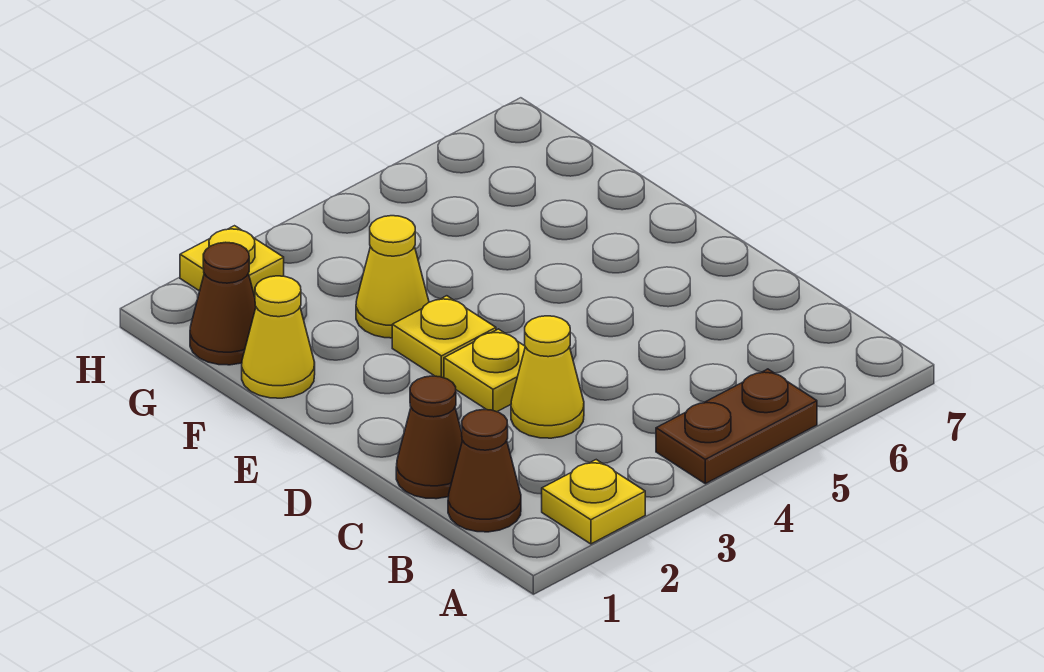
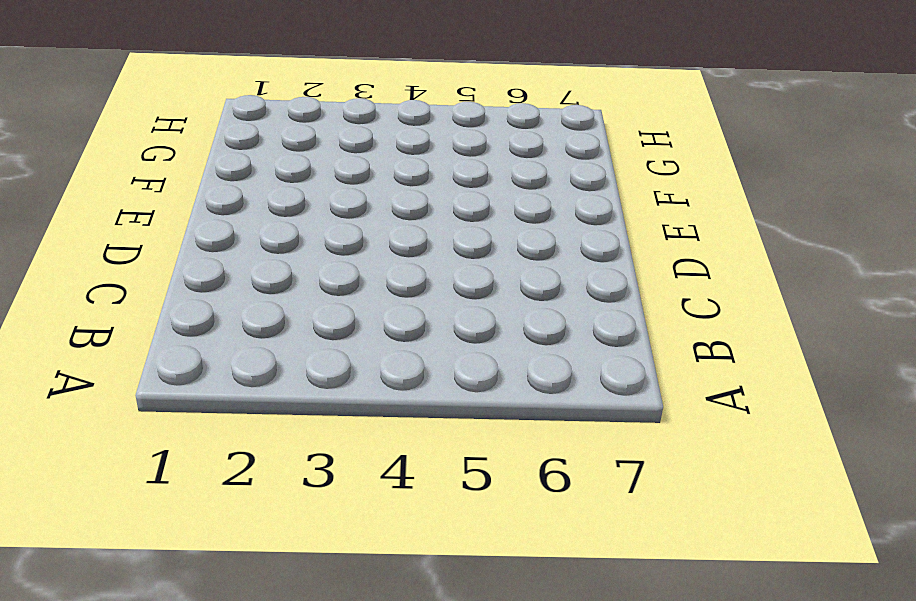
none -> yellow plate A2 level 1
none -> brown plate A4:A5 level 1

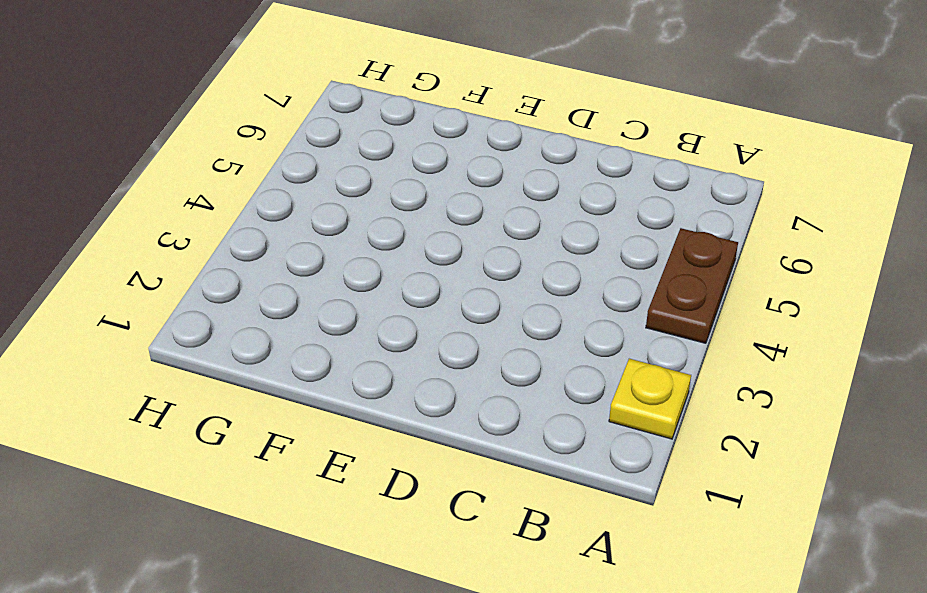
none -> brown cone B1 level 1
none -> brown cone C1 level 1

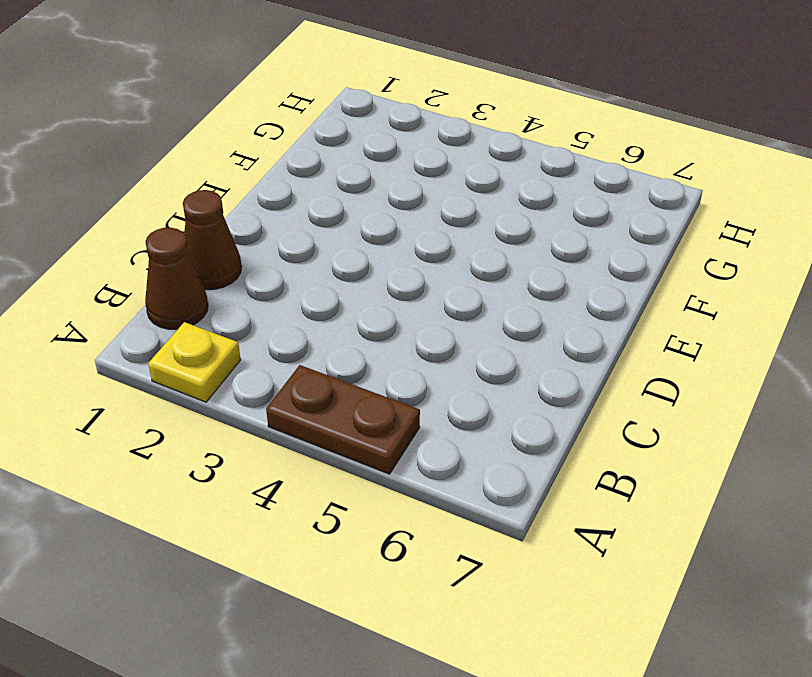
none -> yellow cone C3 level 1
none -> yellow plate D3 level 1

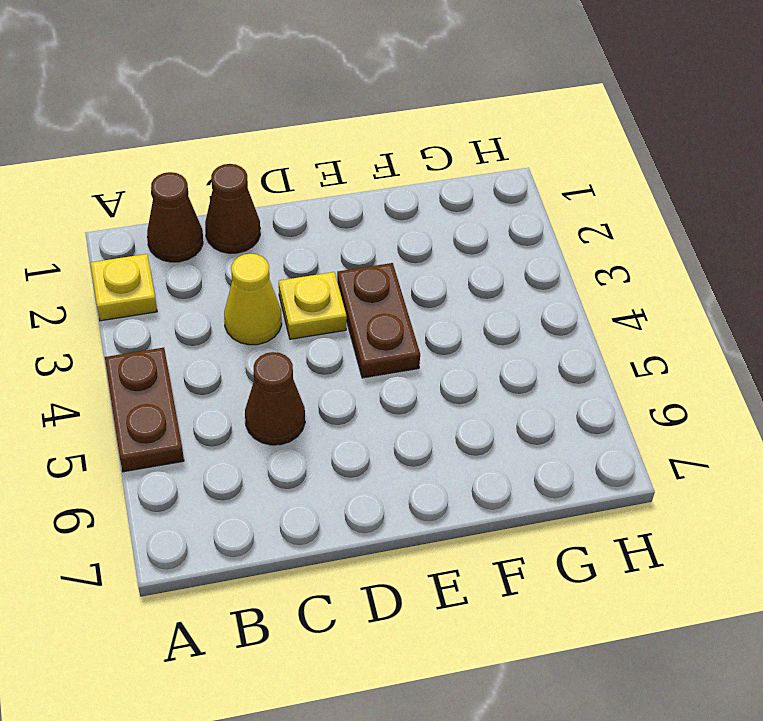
brown cone C5 level 1 -> brown cone G1 level 1
brown plate E3:E4 level 1 -> yellow plate E3 level 1
none -> yellow cone F1 level 1
none -> yellow cone F3 level 1

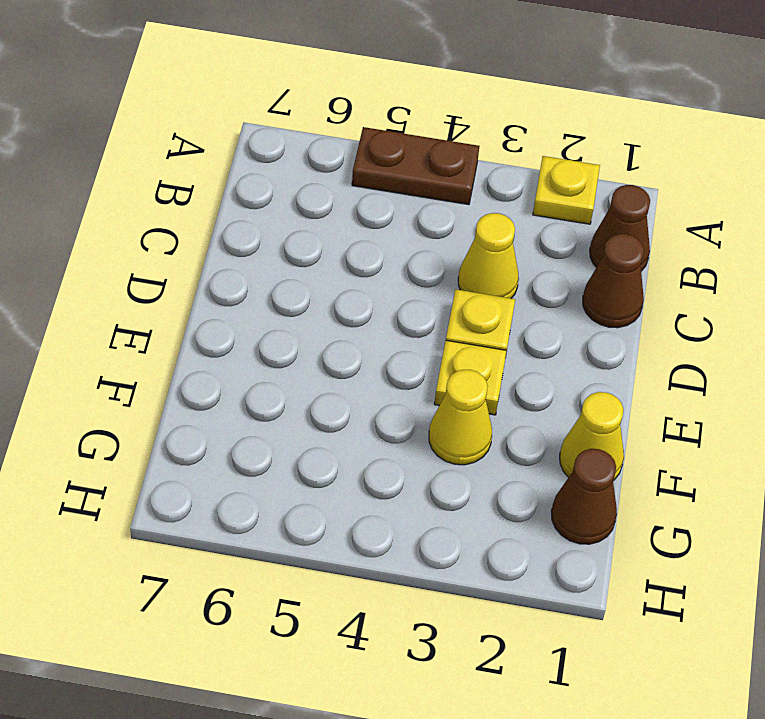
none -> yellow plate H2 level 1

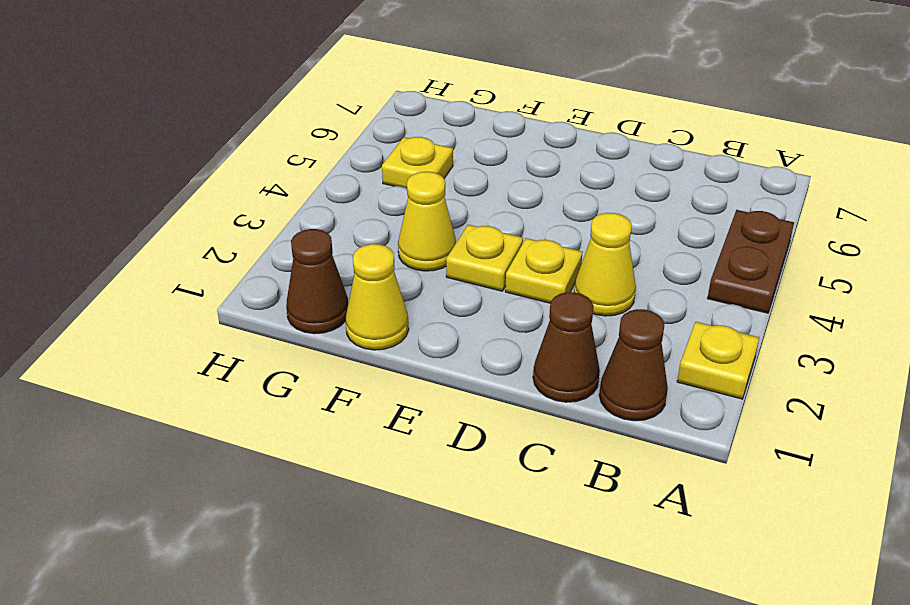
yellow plate G5 level 1 -> yellow plate H2 level 1

